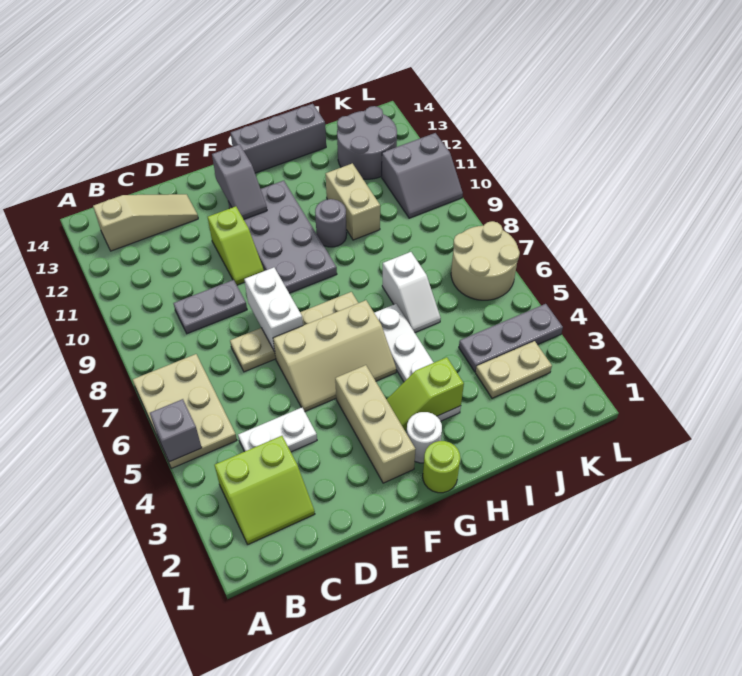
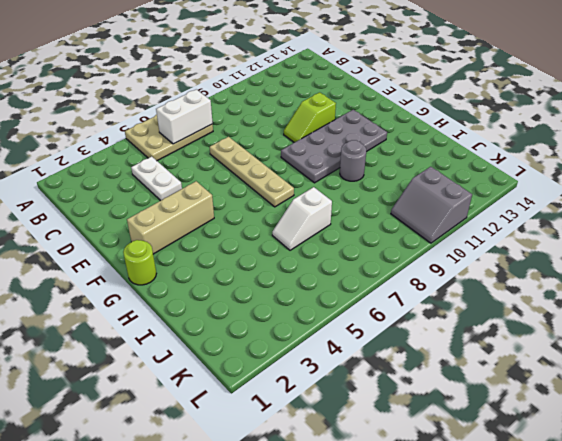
white brick B6:B7 level 2 -> white brick E7:E8 level 2
none -> lime slope B2:C3 level 1 top 3
none -> tan slope B13:D13 level 1 top B
none -> grey plate C9:D9 level 1

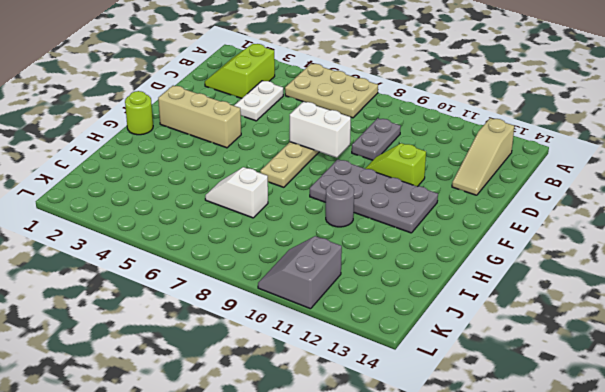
none -> tan slope E5:G6 level 1 top 6
none -> white round brick G2 level 1
none -> grey brick G14:I14 level 1

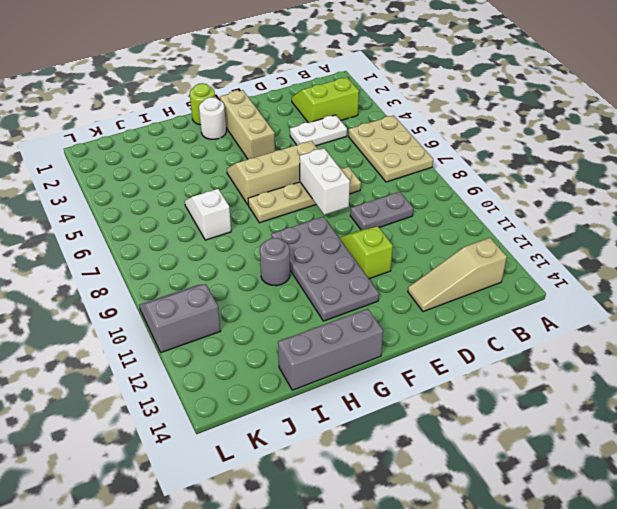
none -> white plate H3:H6 level 1
none -> tan brick I10:I11 level 1
none -> tan plate J3:K3 level 1

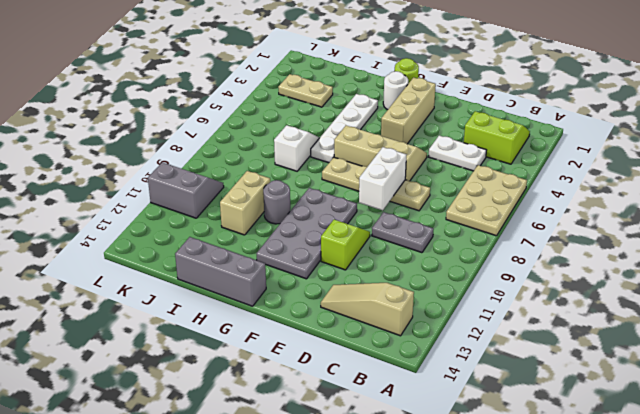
none -> grey plate J4:L4 level 1
none -> grey round brick J12:K13 level 1
none -> tan round brick K6:L7 level 1

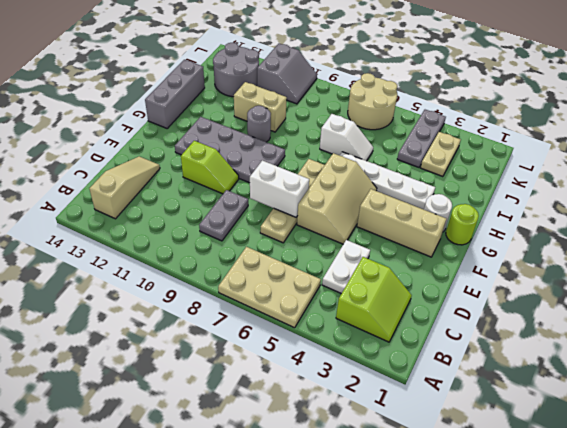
none -> grey brick A5 level 2
none -> grey slope F12:F13 level 2 top 13
none -> lime slope G3:H3 level 2 top H

